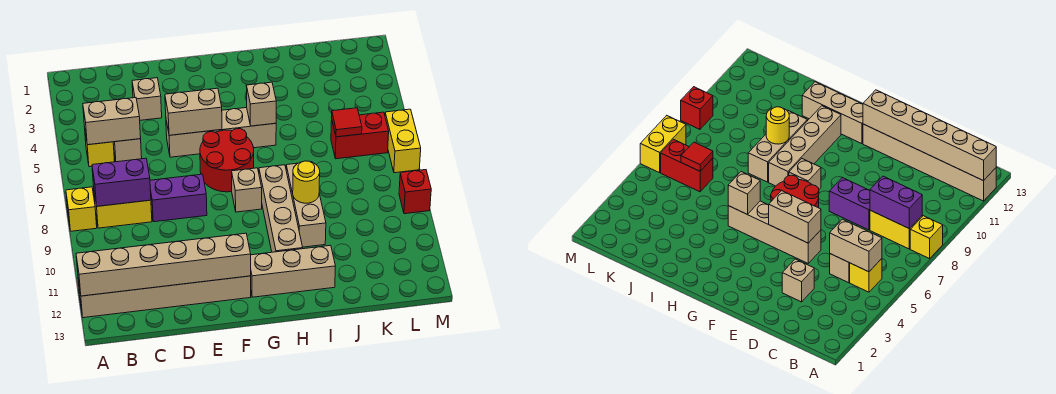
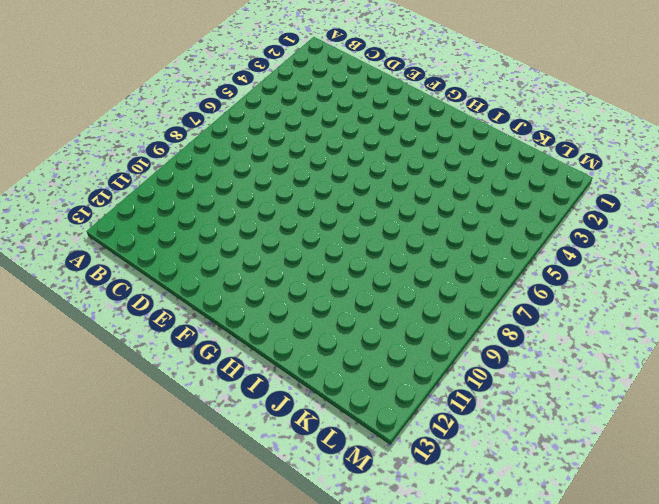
none -> yellow brick A8 level 1
none -> tan brick A12:F12 level 1
none -> yellow brick B5 level 1

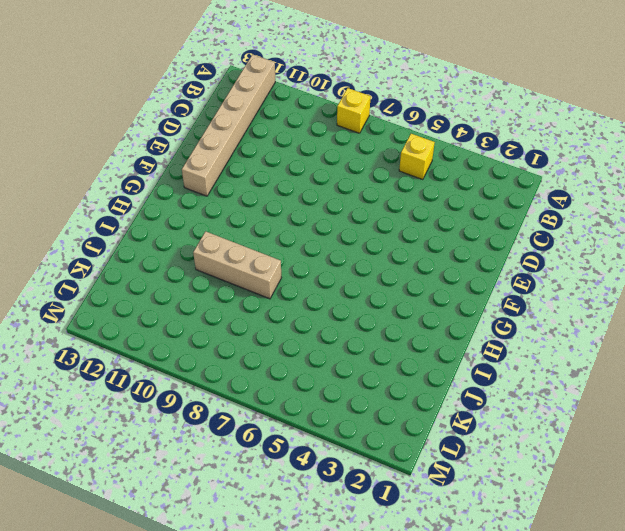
none -> yellow brick B8:C8 level 1
none -> tan brick C5 level 1
none -> tan brick D3 level 1

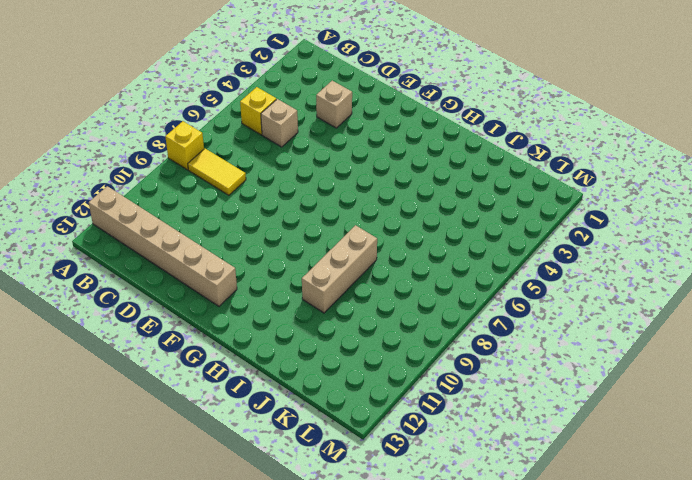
yellow tile B8:C8 level 1 -> yellow brick B8:C8 level 1
none -> purple brick D8:E8 level 1
none -> tan brick E5:H5 level 1
none -> red round brick F6:G7 level 1

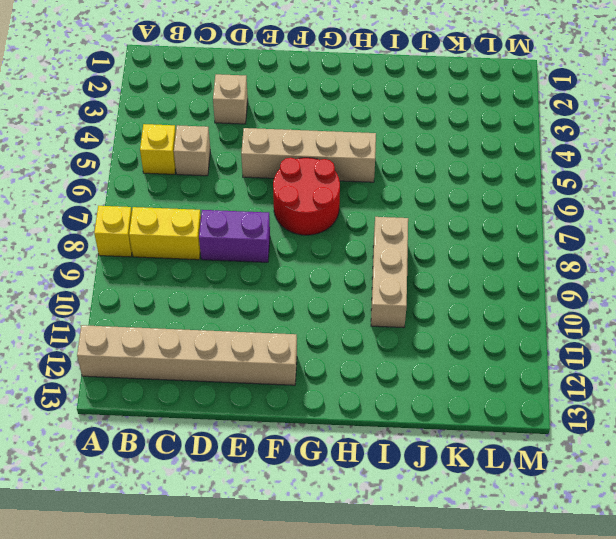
none -> tan brick G8 level 1
none -> tan brick G12:I12 level 1
none -> tan brick H8:H11 level 1

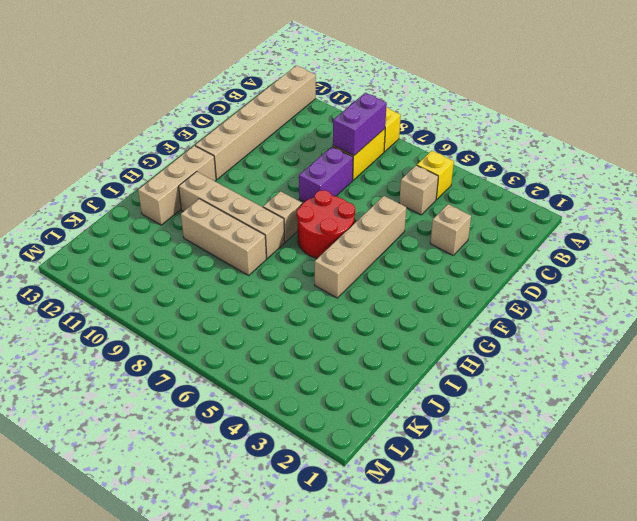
none -> red brick K6:L6 level 1
none -> yellow brick M6:M7 level 1
none -> red brick M9 level 1

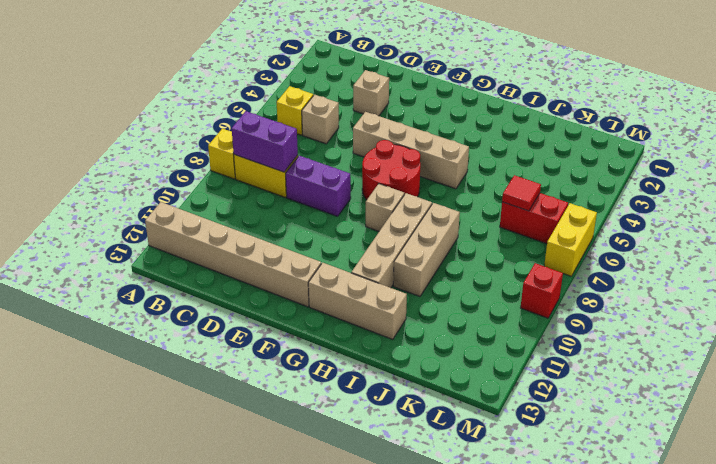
none -> tan brick A12:F12 level 2
none -> tan brick B5:C5 level 2
none -> tan brick E5:F5 level 2

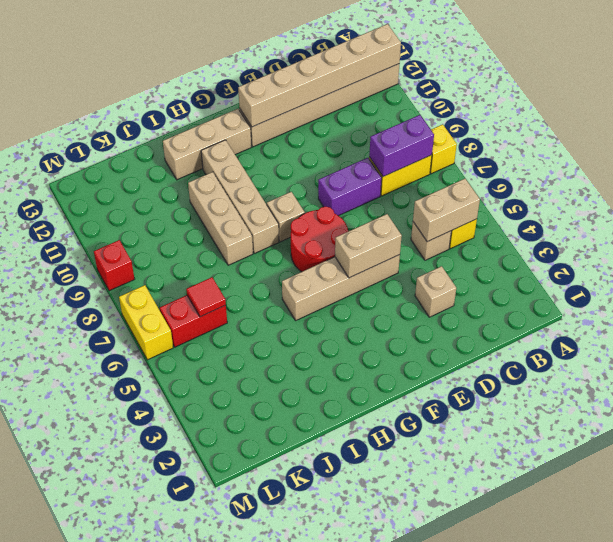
none -> tan brick H5 level 2
none -> yellow round brick I9 level 2

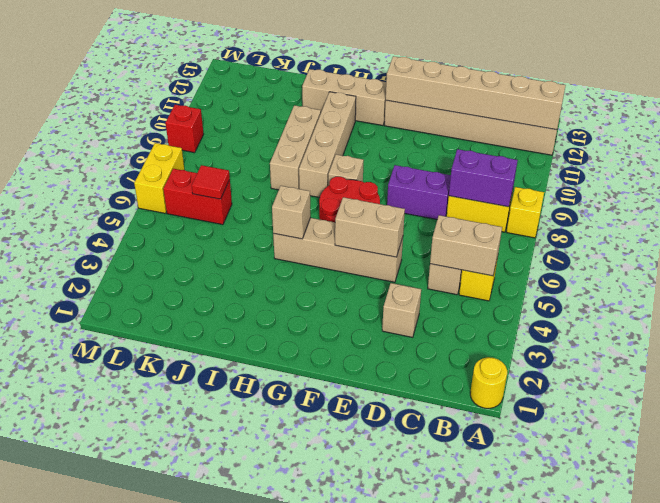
yellow round brick A1 level 1 -> yellow round brick I9 level 2

